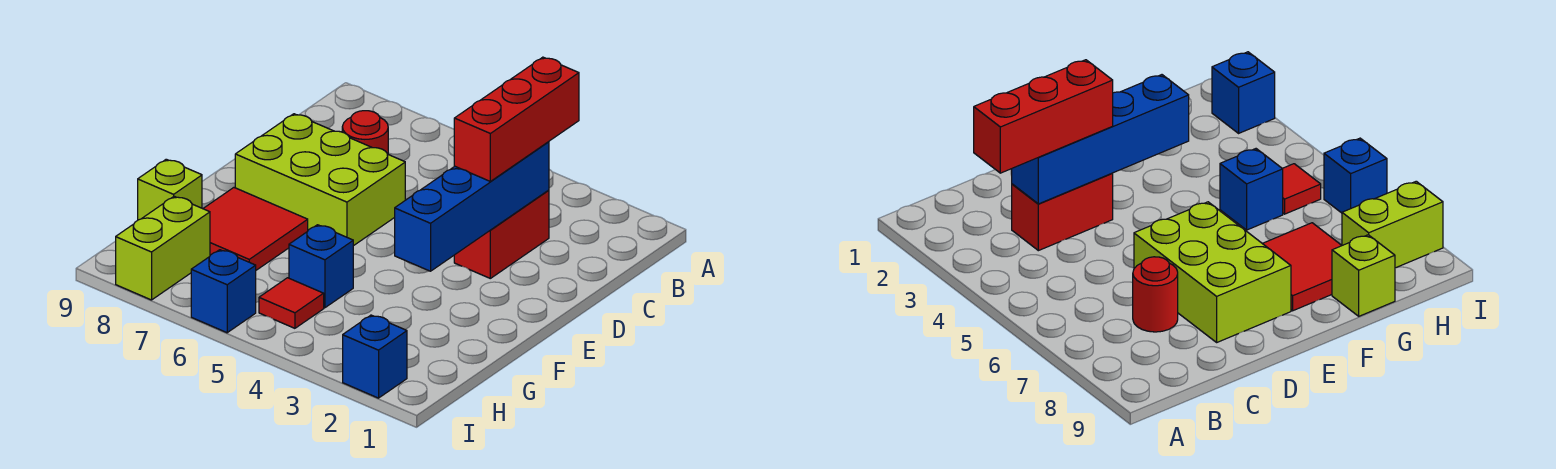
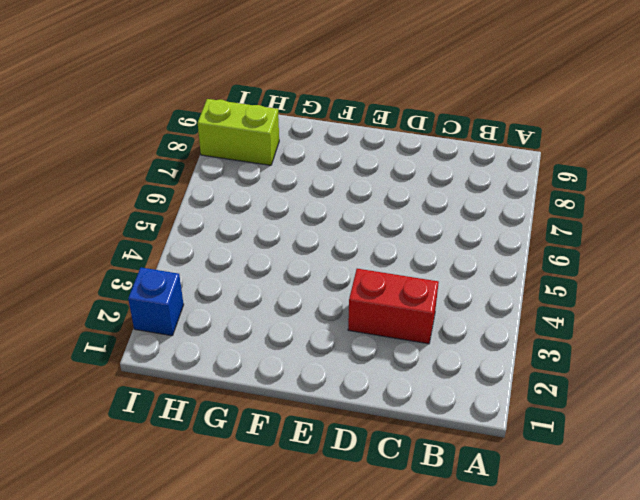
none -> red round brick C7 level 1
none -> lime brick D6:E8 level 1
none -> red tile F7:G8 level 1

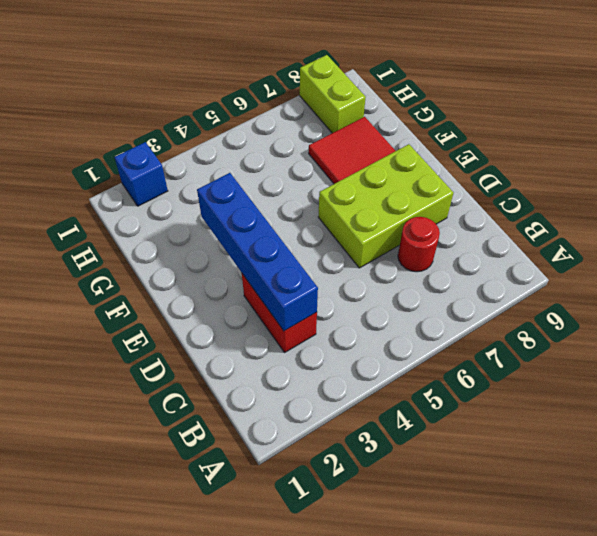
none -> blue brick G5 level 1
none -> lime brick G9 level 1
none -> red tile H5 level 1

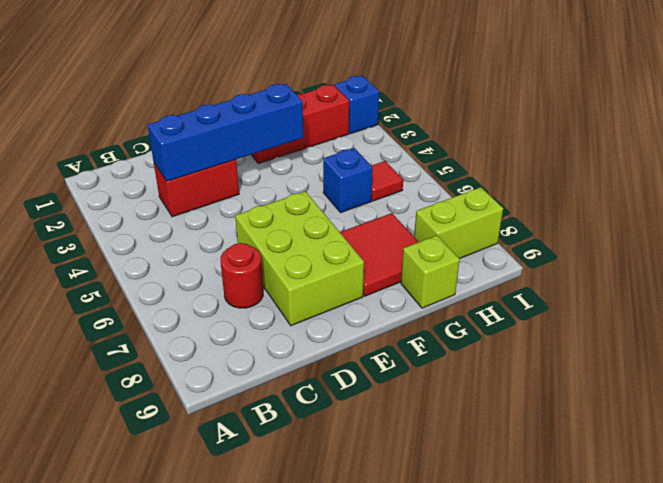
red brick F2:H2 level 1 -> red brick B3:D3 level 3
none -> blue brick I6 level 1

